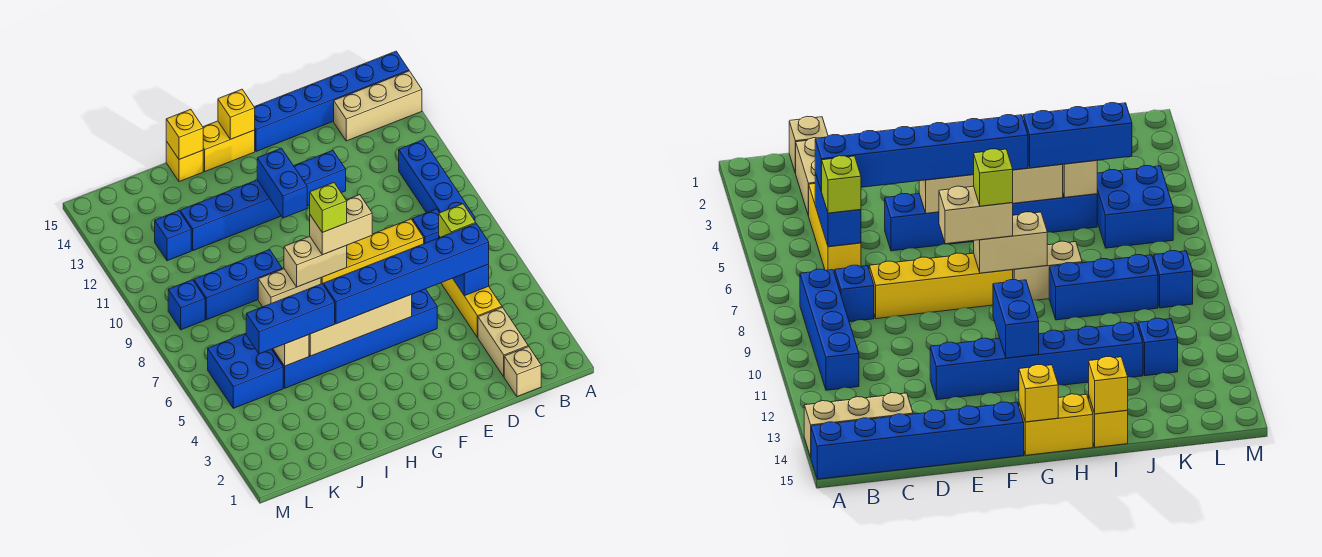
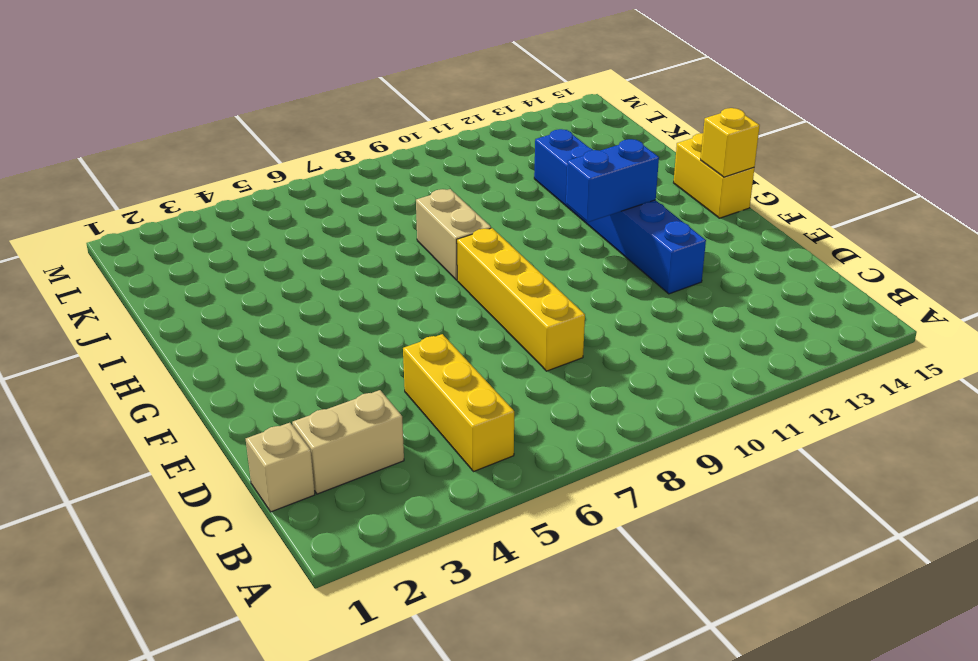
yellow brick B5:D5 level 1 -> yellow brick C4:C6 level 1
none -> tan brick A14:C14 level 1
none -> blue brick A15:F15 level 1
none -> blue brick B8:B11 level 1

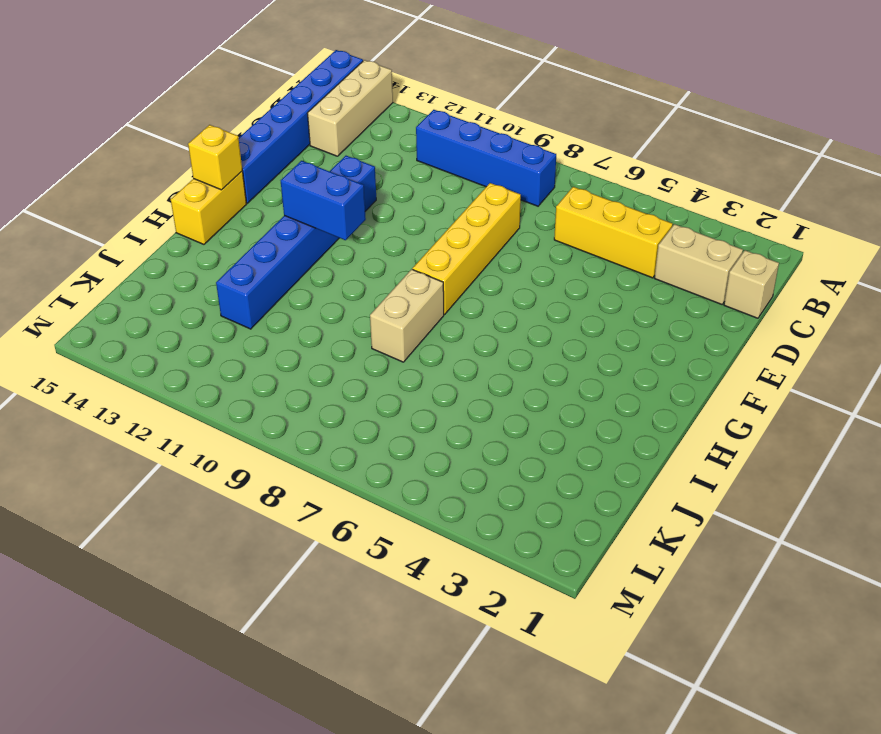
none -> blue brick C8 level 1
none -> blue brick E5:J5 level 1
none -> blue brick I9:K9 level 1

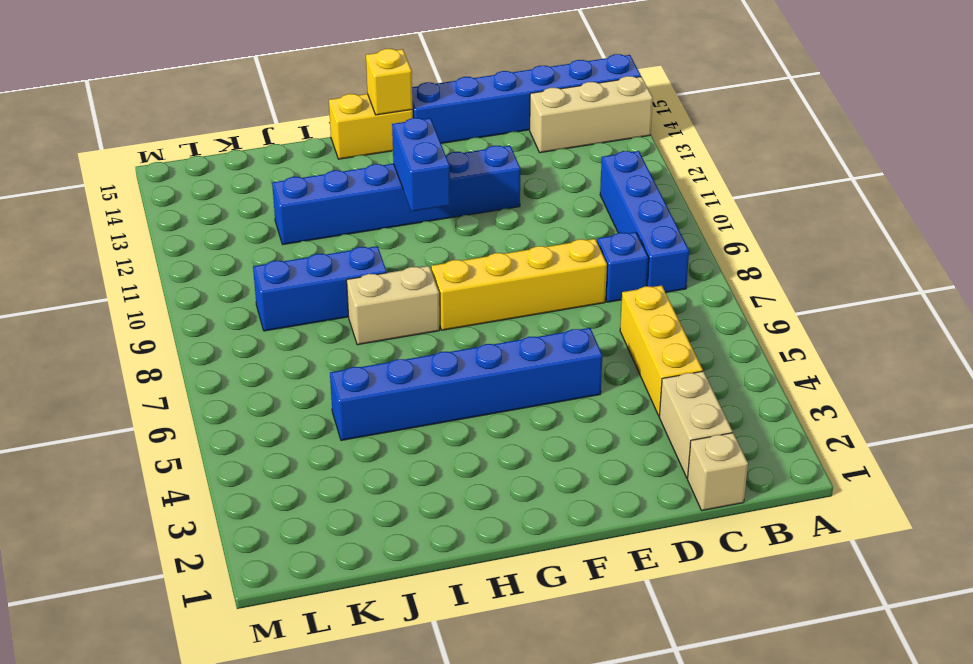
none -> yellow brick I15 level 1
none -> blue brick K5:L6 level 1
none -> blue brick K12 level 1

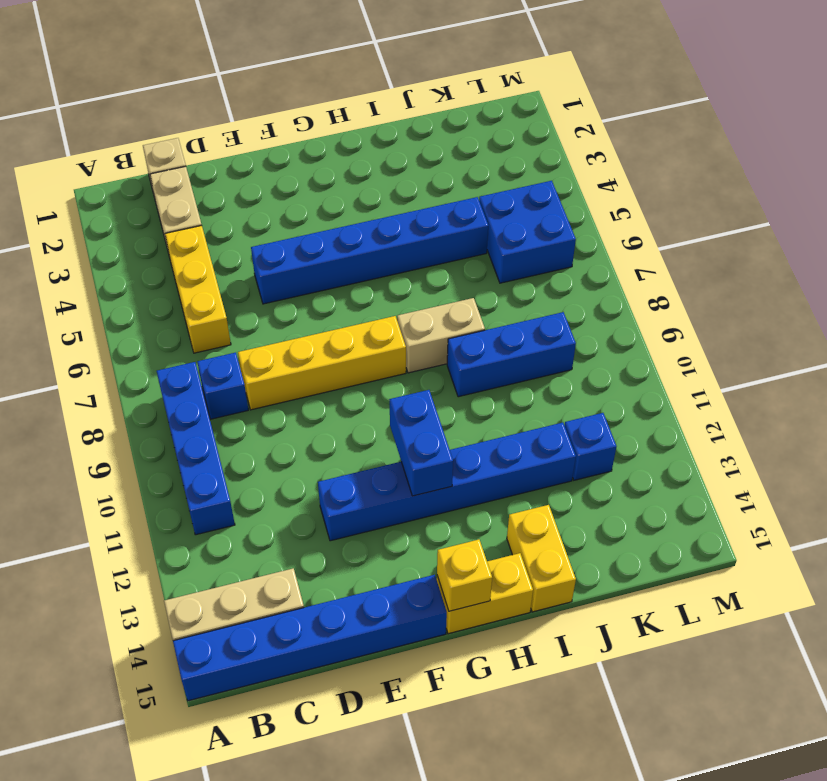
yellow brick I14:I15 level 1 -> yellow brick I15 level 1
none -> blue brick L9 level 1
none -> blue brick C5:C6 level 2
none -> tan brick F5:I5 level 2

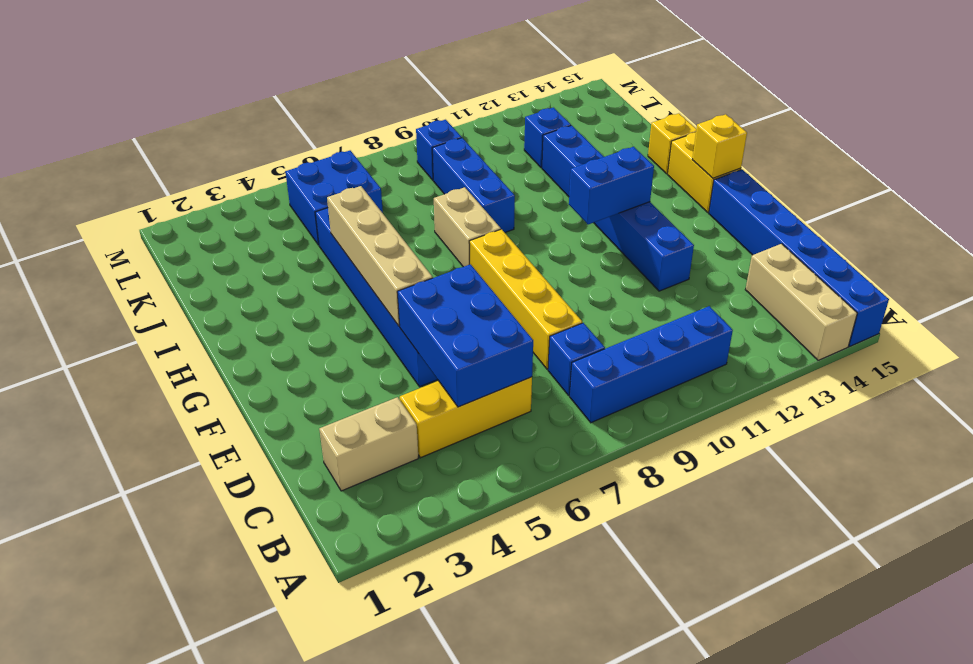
blue brick C5:E6 level 2 -> blue brick C5:C6 level 2
none -> tan brick C1 level 1
none -> tan brick G8:H8 level 2
none -> yellow brick I15 level 2

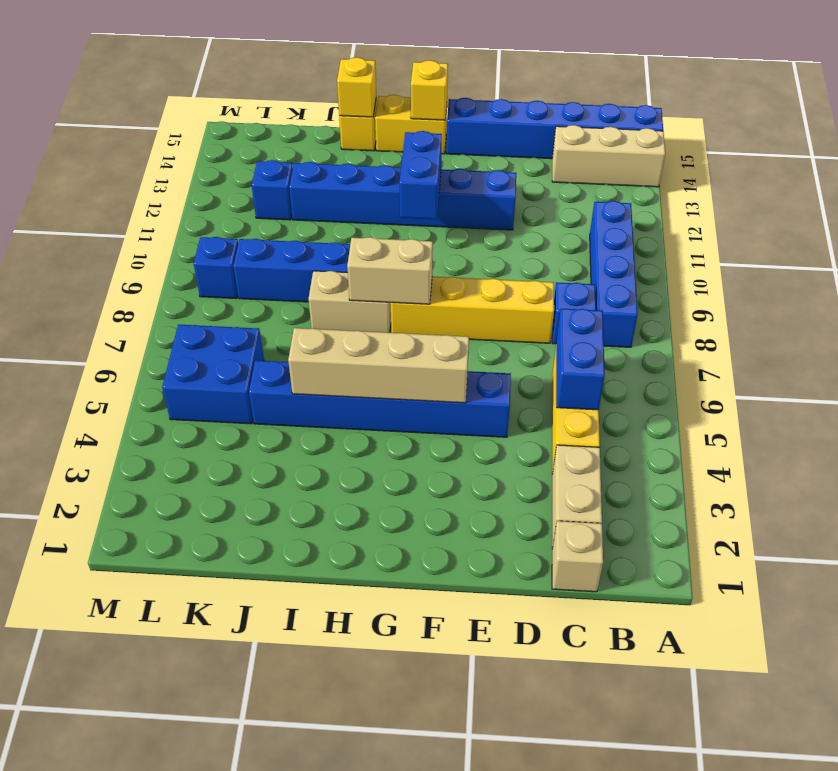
none -> tan brick J5 level 2
none -> blue brick C5:H5 level 3
none -> lime brick C6 level 3

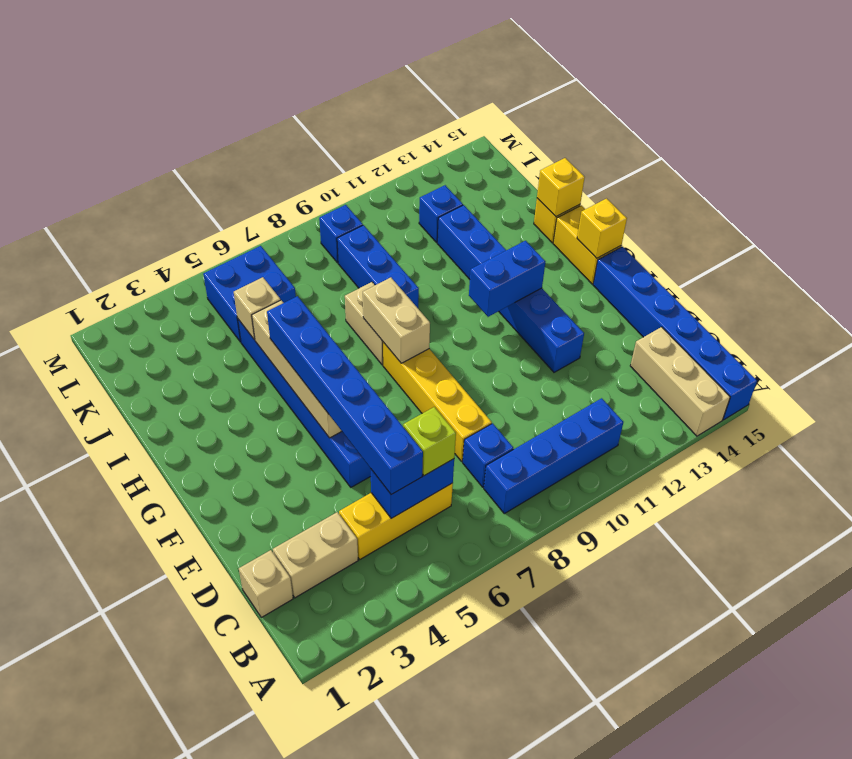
none -> tan brick F8:G8 level 3
none -> blue brick I5:K5 level 3
none -> lime brick G8 level 4

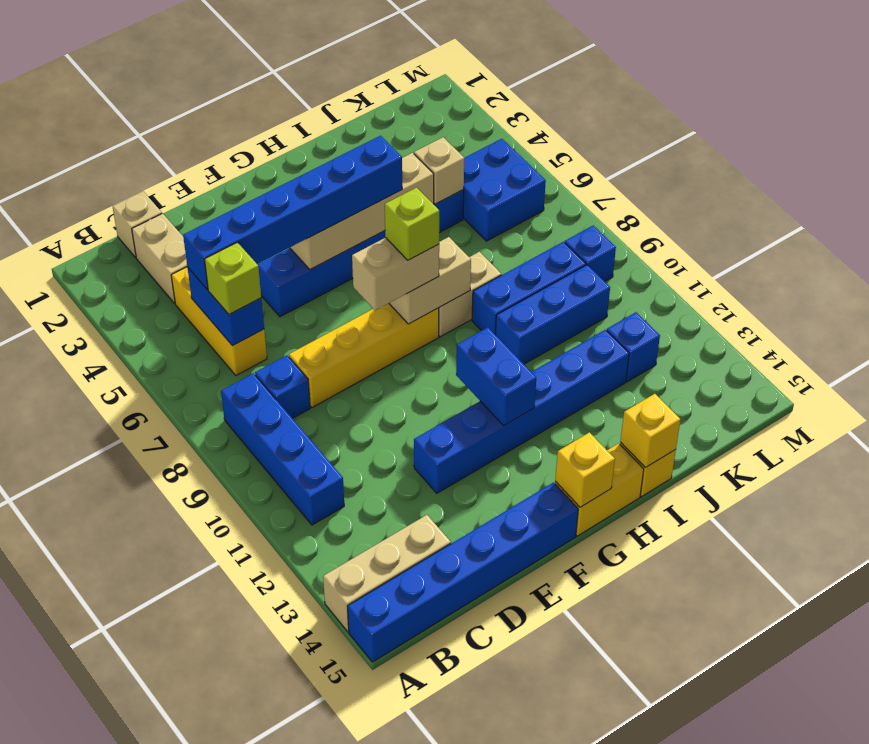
blue brick I10:K10 level 1 -> blue brick I5:K5 level 3

